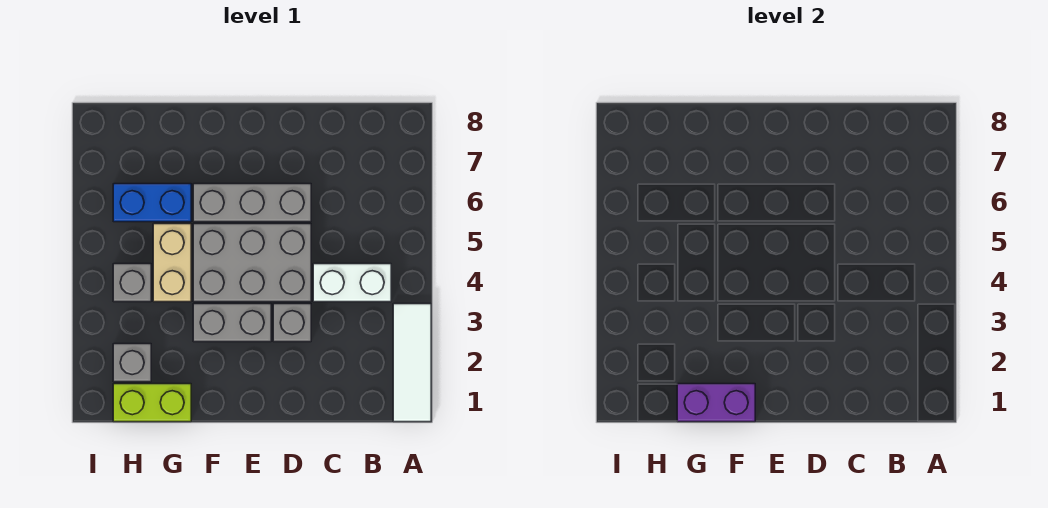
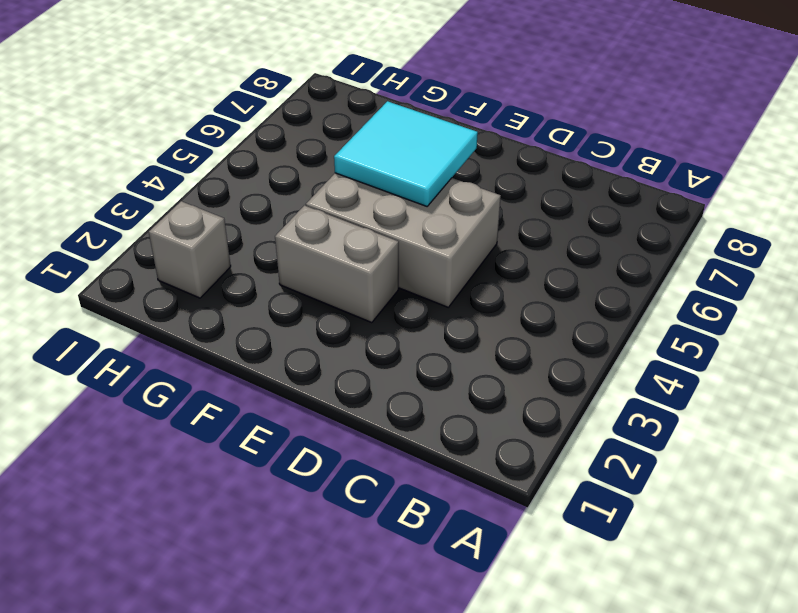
cyan tile E5:F6 level 2 -> none
none -> white tile A1:A3 level 1
none -> white brick B4:C4 level 1
none -> grey brick D3 level 1

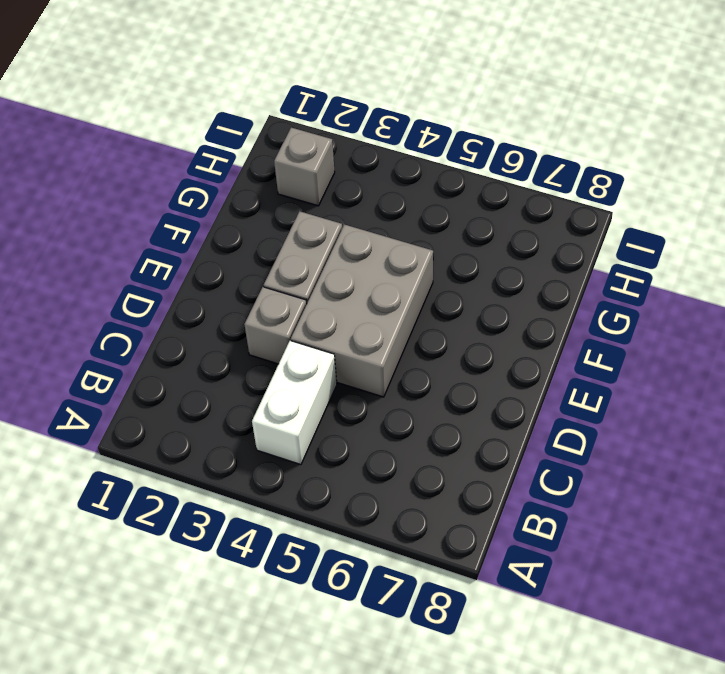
none -> white tile A1:A3 level 1
none -> grey brick D6:F6 level 1
none -> lime brick G1:H1 level 1

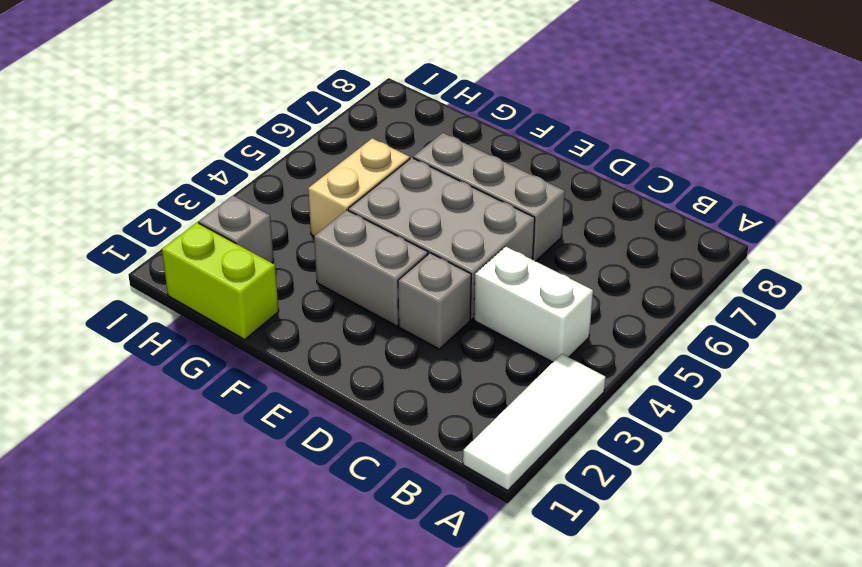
none -> blue brick G6:H6 level 1
none -> grey brick H4 level 1
none -> purple brick F1:G1 level 2

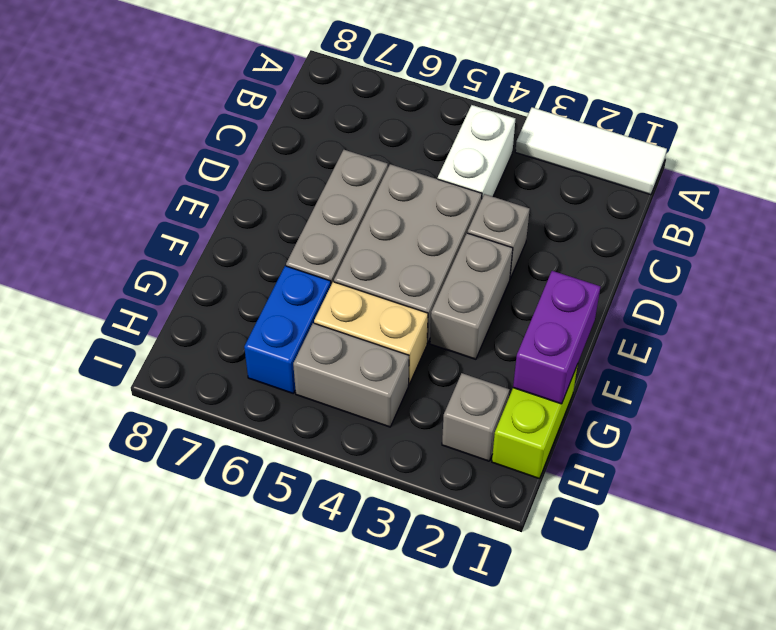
grey brick H4:H5 level 1 -> grey brick H4 level 1

